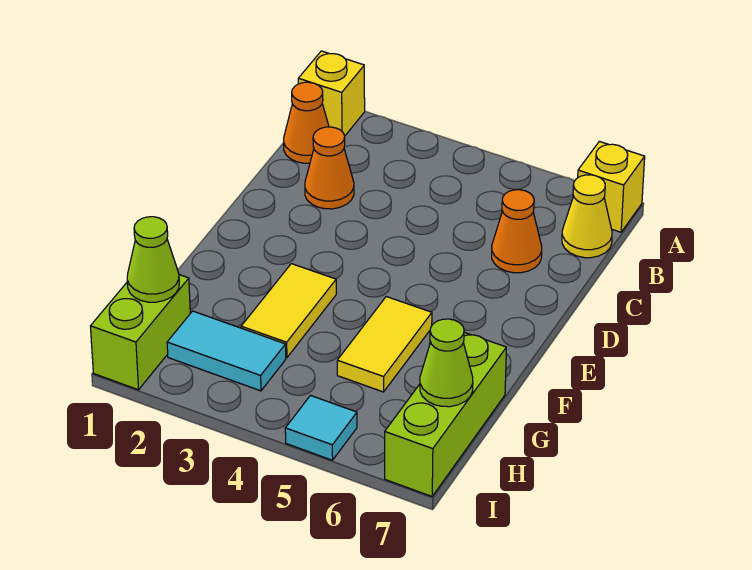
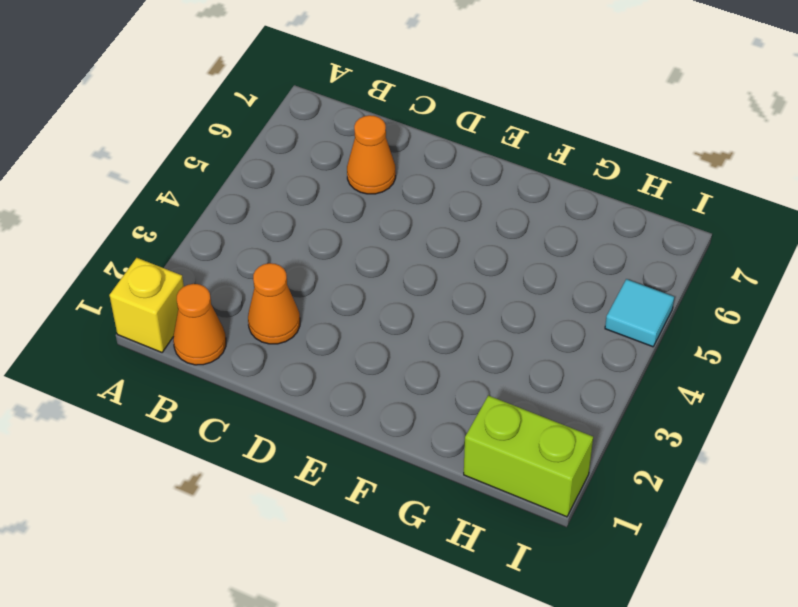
none -> yellow brick A7 level 1
none -> yellow cone B7 level 1
none -> yellow tile F3:G3 level 1

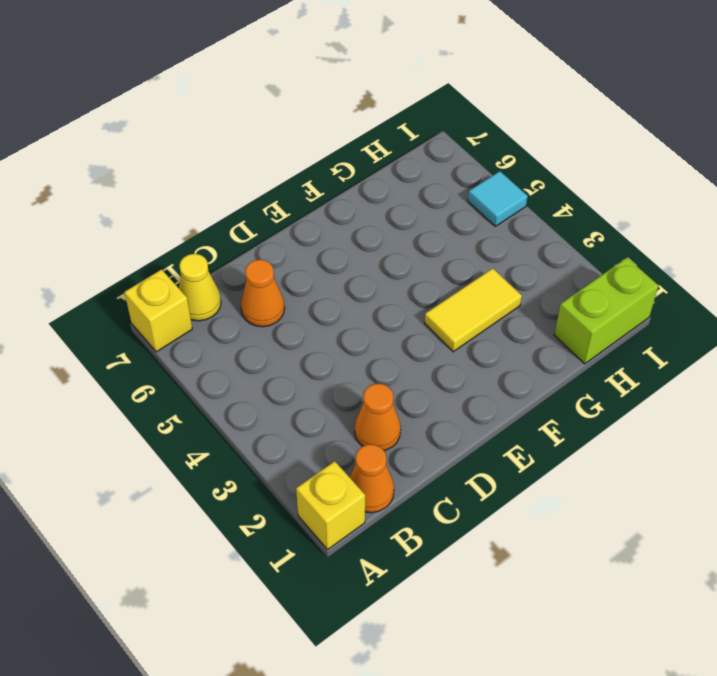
none -> yellow tile F5:G5 level 1
none -> lime brick G7:I7 level 1
none -> cyan tile H2:H3 level 1

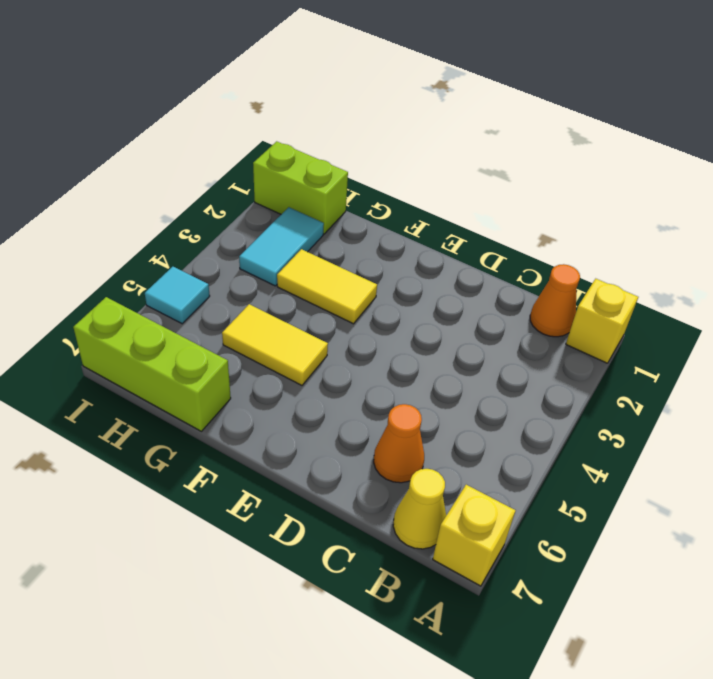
none -> orange cone C2 level 1
none -> lime cone H1 level 2
none -> lime cone H7 level 2

